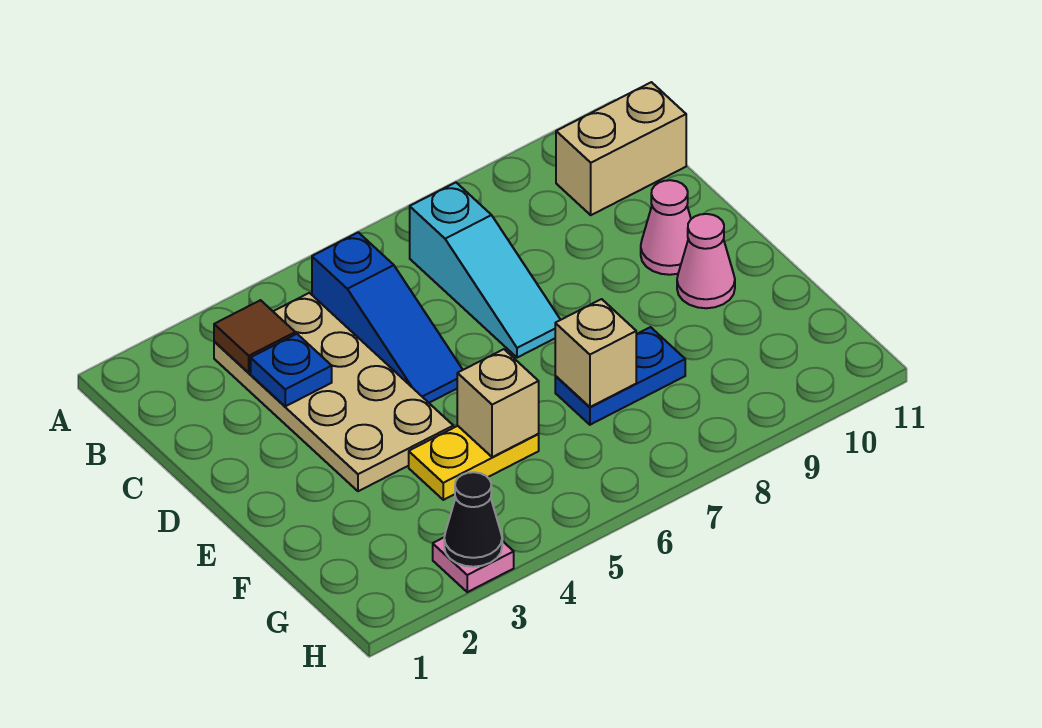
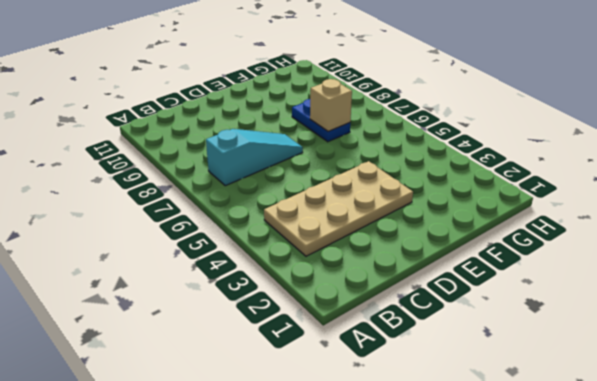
none -> blue slope B5:D5 level 1 top B
none -> tan brick B10:B11 level 1
none -> pink cone D10 level 1

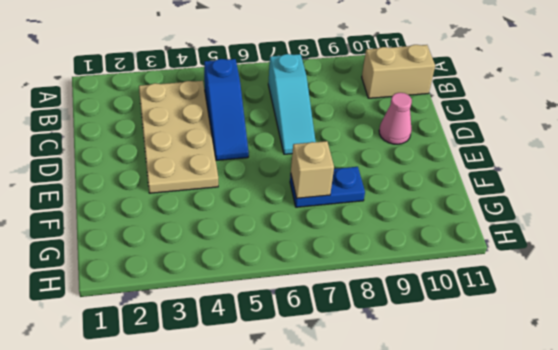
none -> pink cone E10 level 1
none -> yellow plate F4:F5 level 1
none -> pink plate H3 level 1

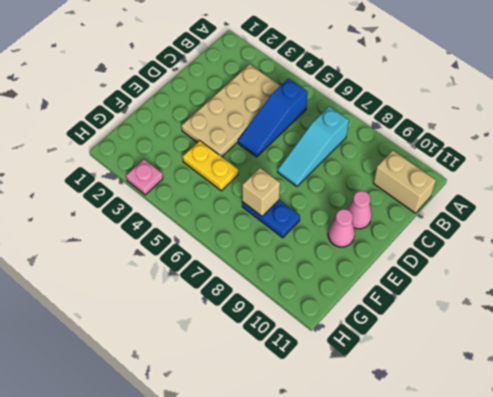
none -> brown tile B3 level 2
none -> blue plate C3 level 2
none -> tan brick F5 level 2

